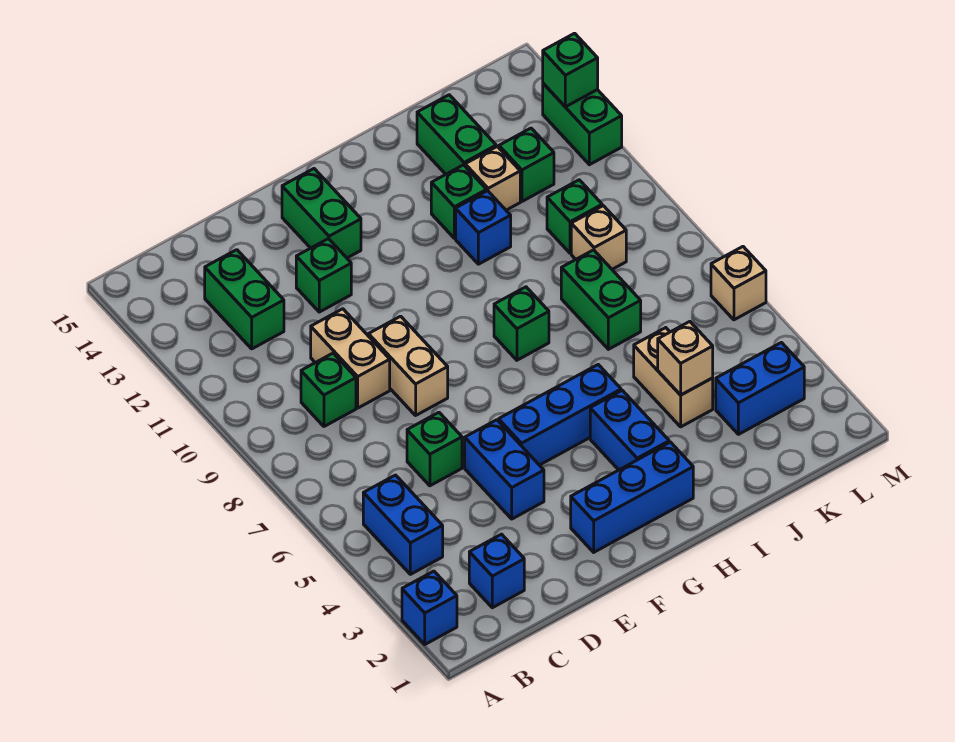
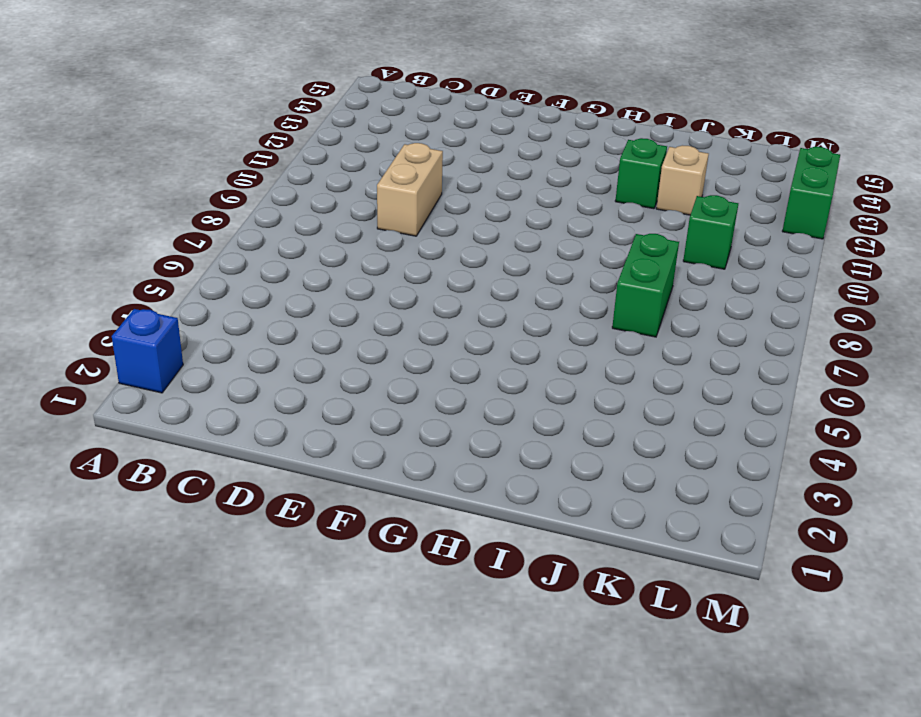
none -> blue brick B4:B5 level 1
none -> blue brick C2 level 1
none -> green brick C9 level 1

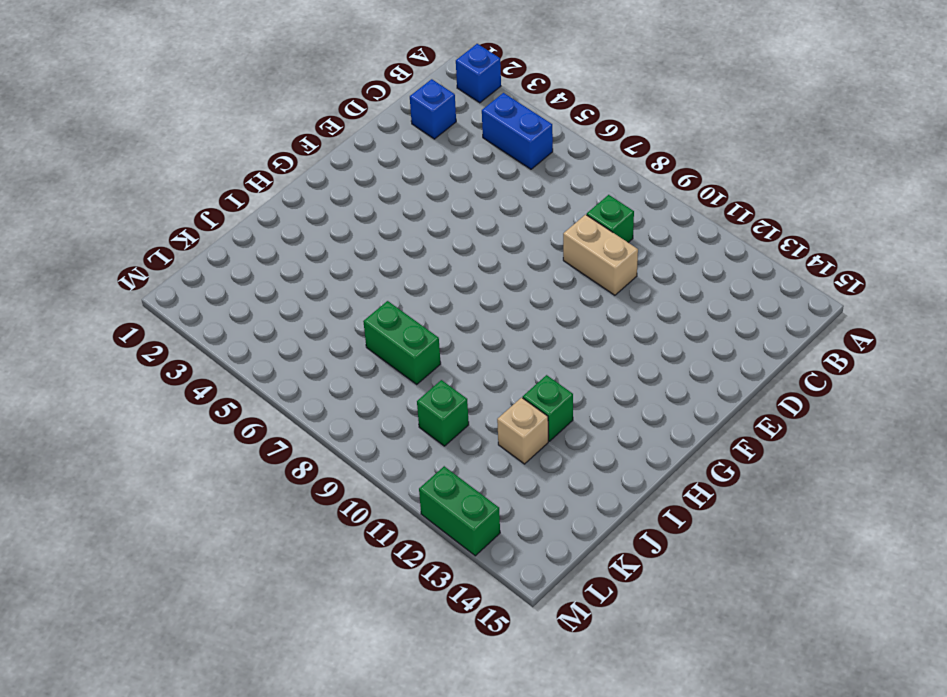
none -> green brick C12:C13 level 1
none -> green brick D6 level 1
none -> blue brick E4:E5 level 1

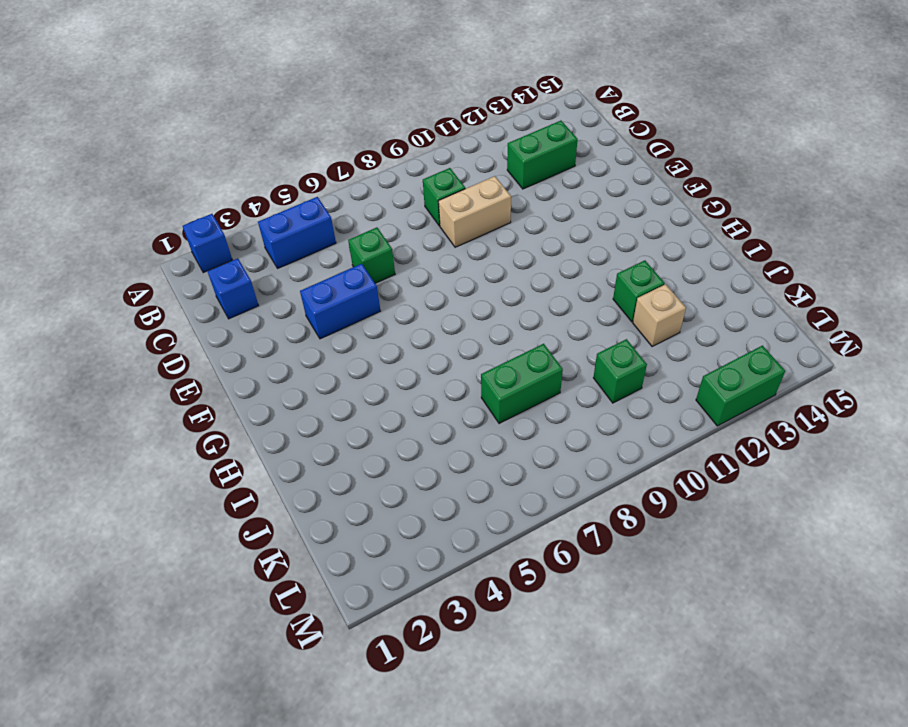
none -> tan brick E8:E9 level 1
none -> green brick E12 level 1
none -> blue brick F2:H2 level 1

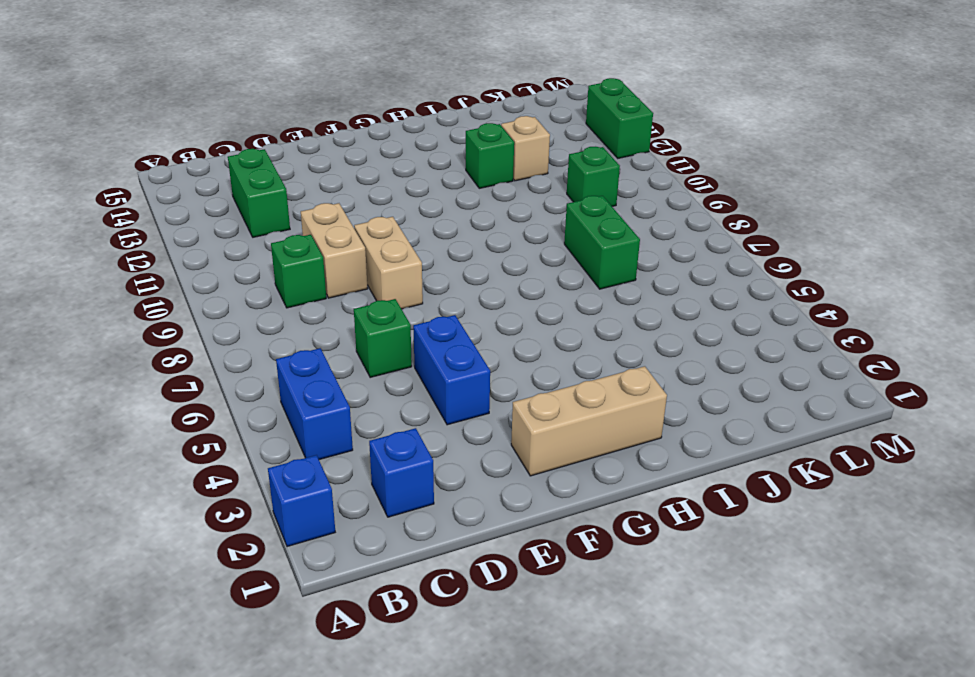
tan brick F2:H2 level 1 -> blue brick F2:H2 level 1
none -> green brick E12 level 1
none -> blue brick F5:H5 level 1
none -> green brick F13:F14 level 1

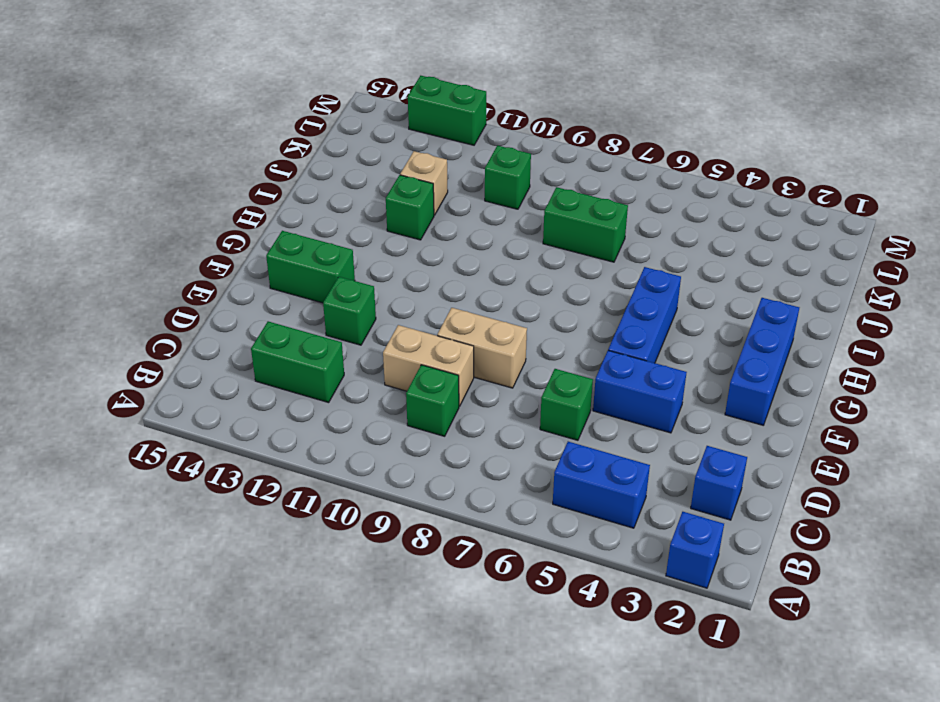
none -> blue brick H3:H4 level 1
none -> green brick H8 level 1
none -> blue brick I11 level 1

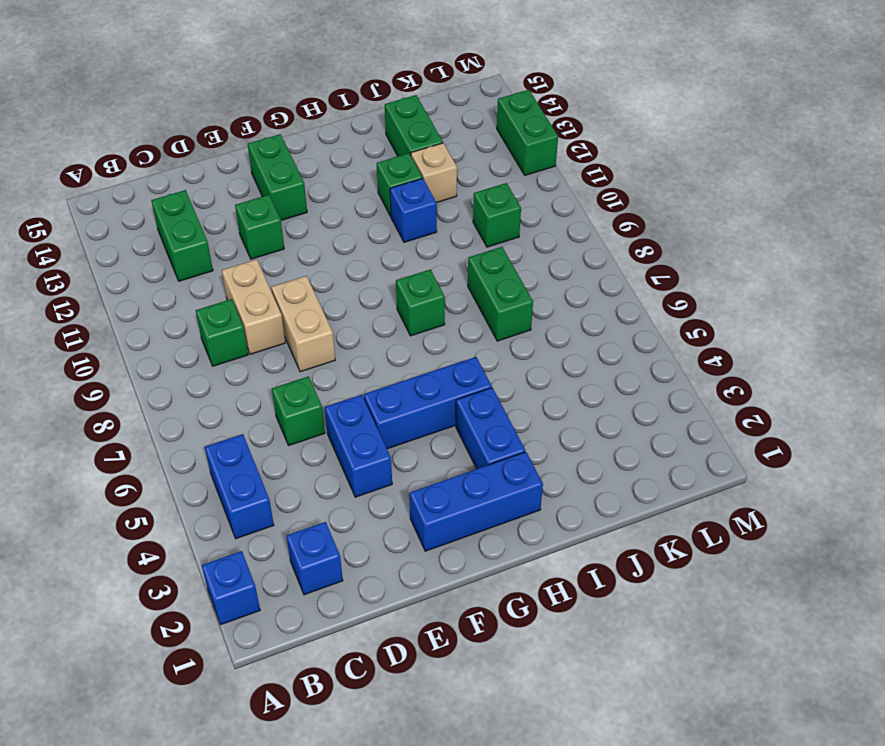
none -> tan brick J4:J5 level 1
none -> blue brick K3:L3 level 1
none -> tan brick K9 level 1

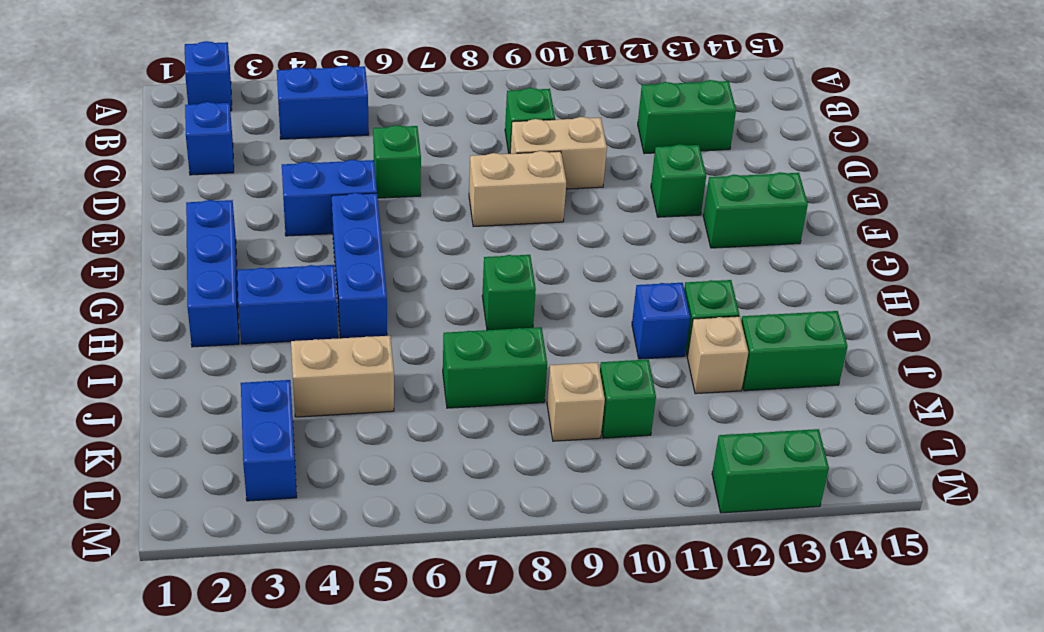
none -> green brick K12 level 1
none -> tan brick M6 level 1
none -> tan brick J4 level 2

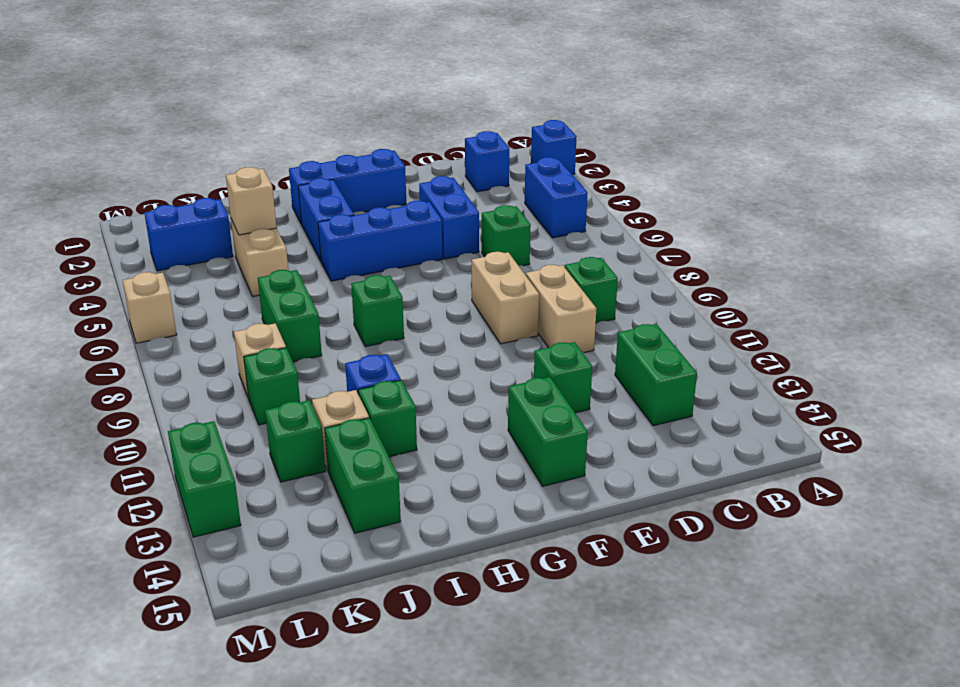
none -> green brick M13 level 2

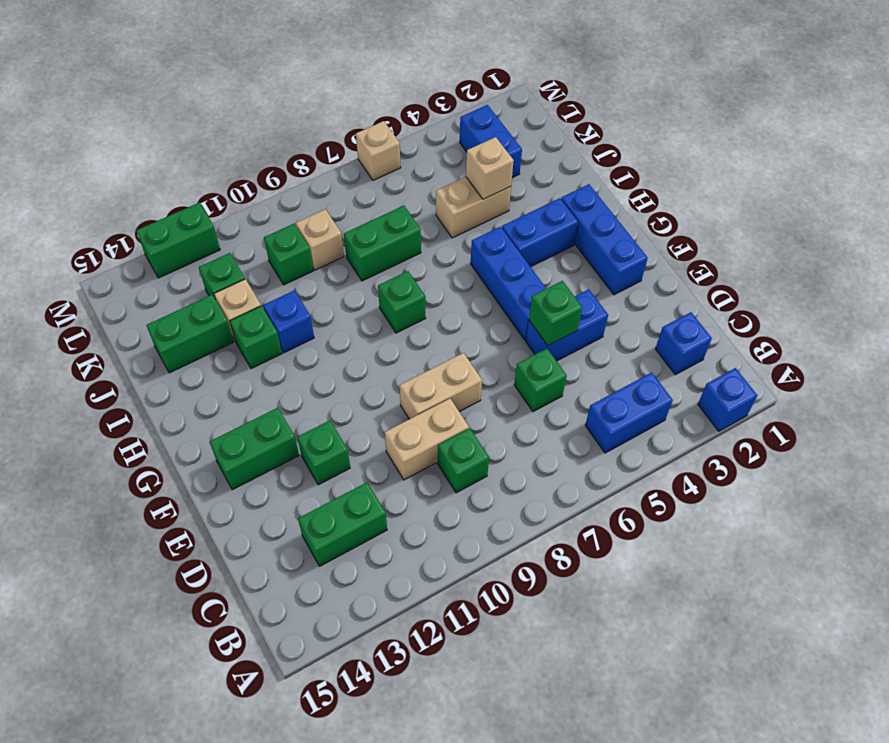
green brick E5 level 2 -> green brick M13 level 2

